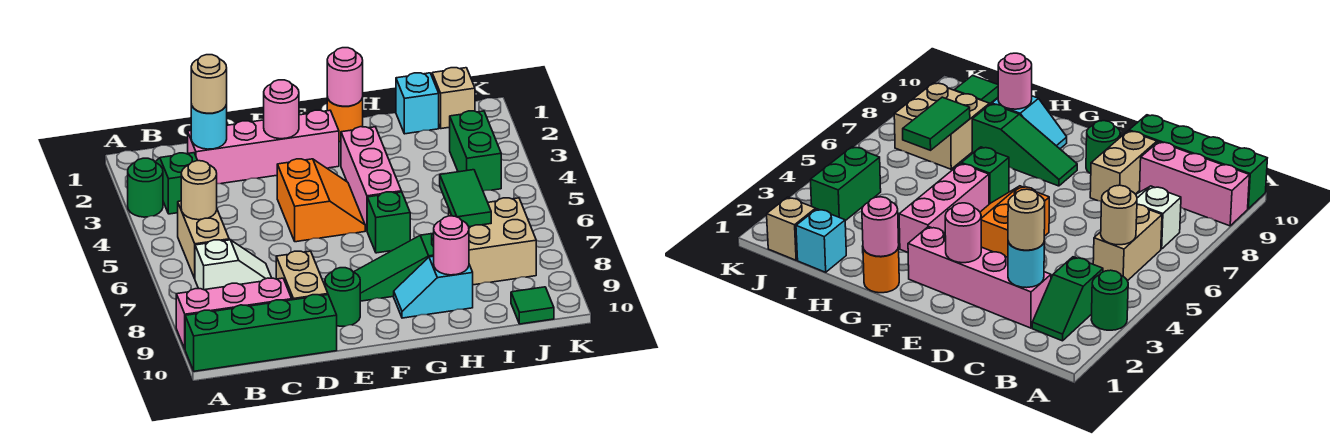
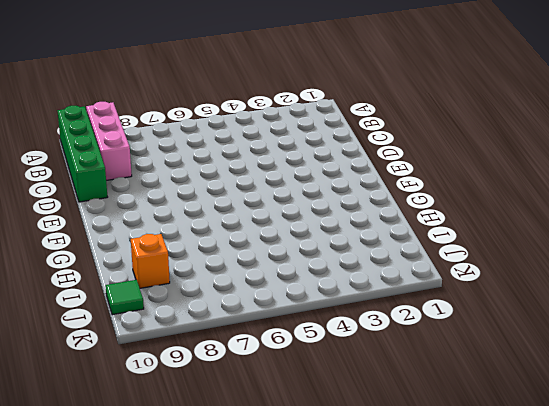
orange brick I9 level 1 -> none
none -> green round brick A3 level 1
none -> green slope B2:B3 level 1 top 3
none -> tan brick B5:B6 level 1

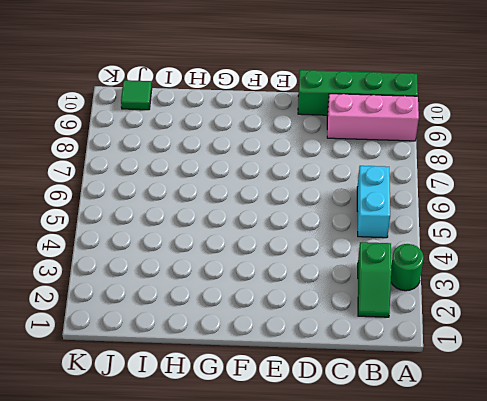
cyan brick B5:B6 level 1 -> tan brick B5:B6 level 1
none -> white slope B7:C7 level 1 top B
none -> pink brick C2:F2 level 1
none -> tan brick D8:D9 level 1

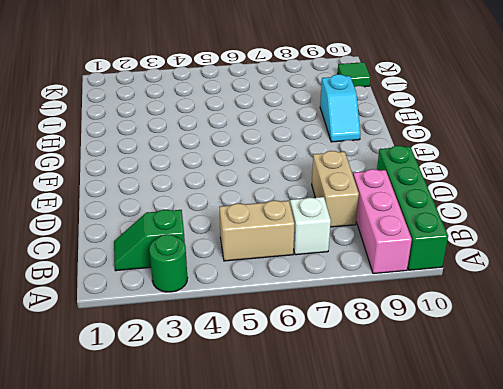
tan brick C8:D8 level 1 -> tan brick D8:D9 level 1
none -> pink brick C2:F2 level 1
none -> orange slope E4:F5 level 1 top E
none -> green round brick E9 level 1

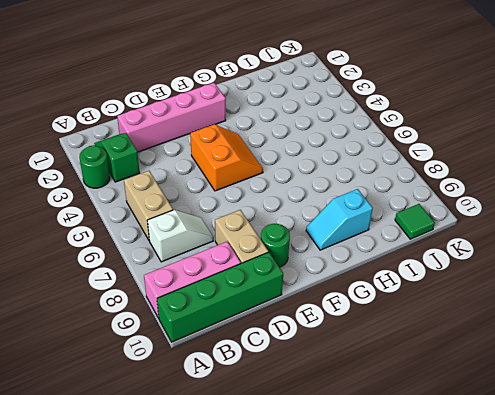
none -> green slope F8:H8 level 1 top H
none -> orange round brick G1 level 1
none -> pink brick G3:G5 level 1

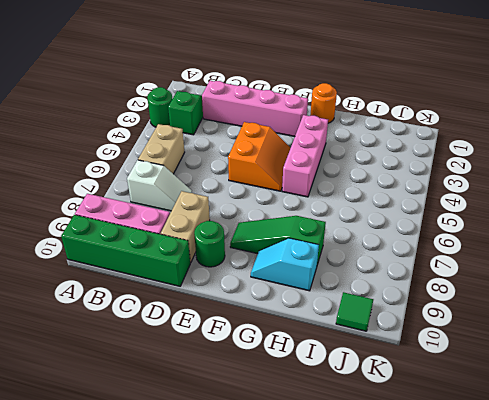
none -> green brick G6 level 1
none -> cyan brick I1 level 1
none -> tan brick I7:J8 level 1

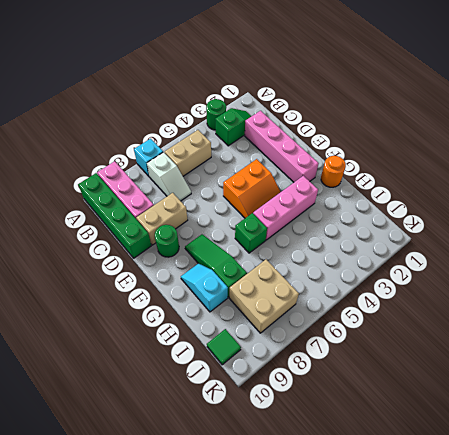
cyan brick A7 level 1 -> cyan brick I1 level 1
none -> tan brick J1 level 1
none -> green brick J3:J4 level 1
none -> tan round brick B5 level 2

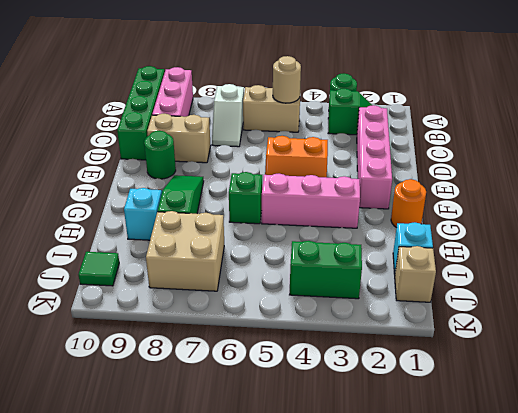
none -> cyan round brick C2 level 2
none -> pink round brick E2 level 2
none -> pink round brick G1 level 2

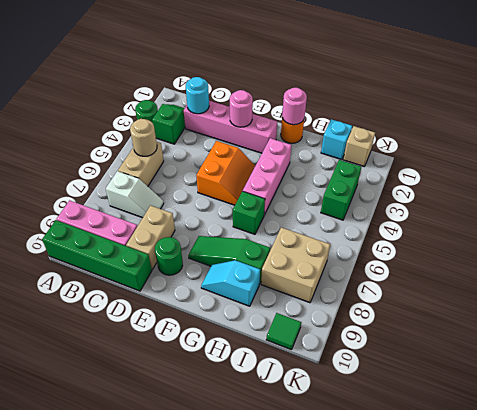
none -> pink round brick H9 level 2
none -> green tile I6:I7 level 2
none -> tan round brick C2 level 3

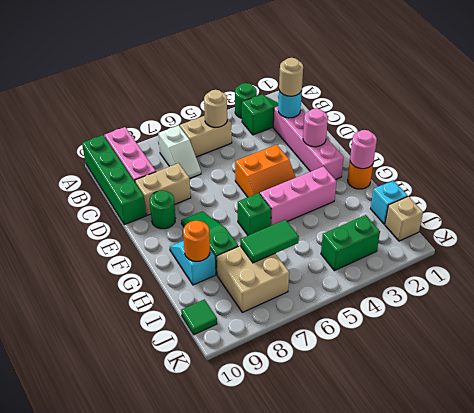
orange round brick H9 level 2 -> pink round brick H9 level 2

